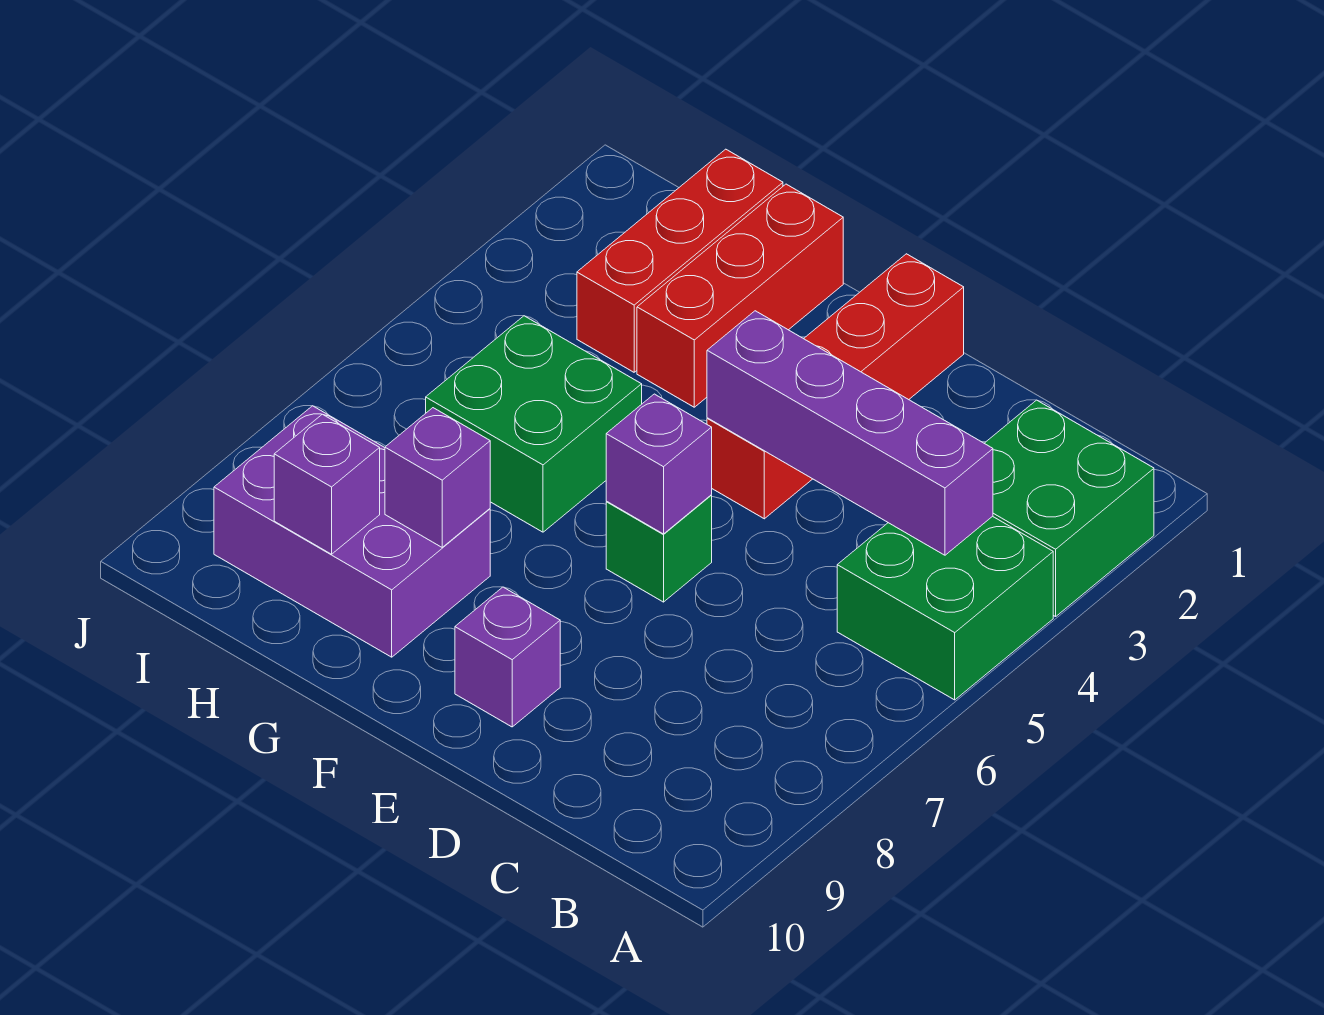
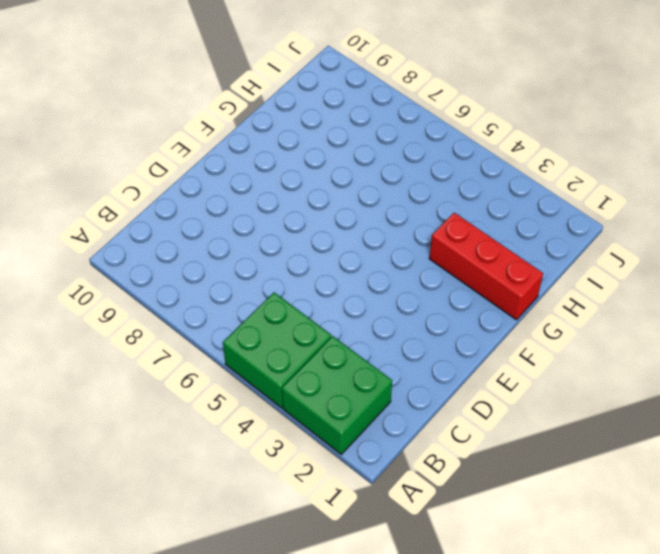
none -> red brick E1:E4 level 1
none -> green brick E6 level 1
none -> purple brick E9 level 1

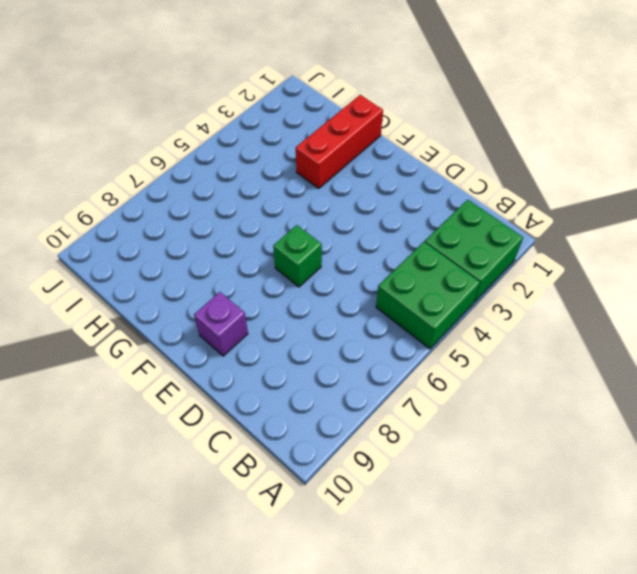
none -> red brick E1:E4 level 1
none -> green brick G5:H6 level 1
none -> purple brick G8:I9 level 1

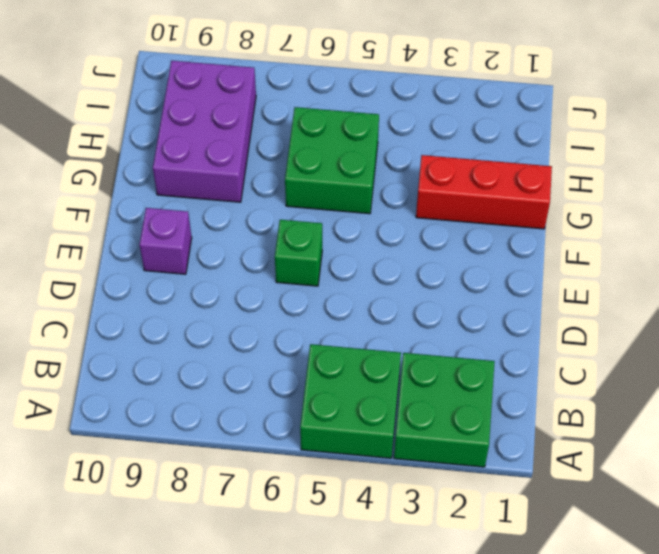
none -> red brick E1:E4 level 1
none -> red brick H1:H3 level 1
none -> purple brick B4:E4 level 2

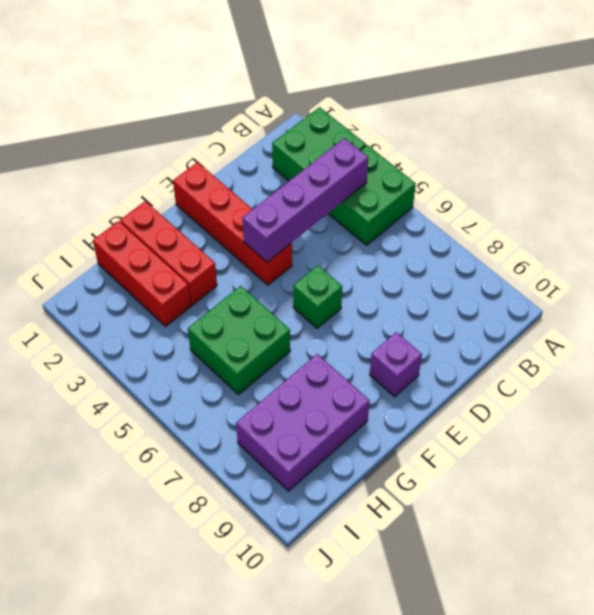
none -> purple brick E6 level 2
none -> purple brick G8 level 2
none -> purple brick H9 level 2

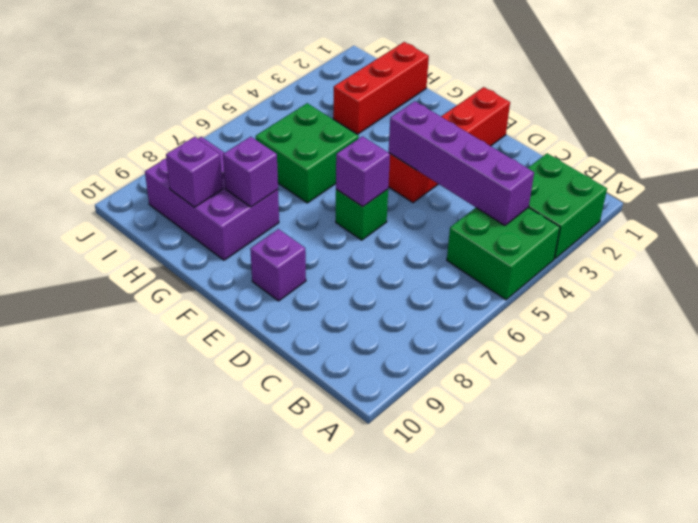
none -> red brick G1:G3 level 1

